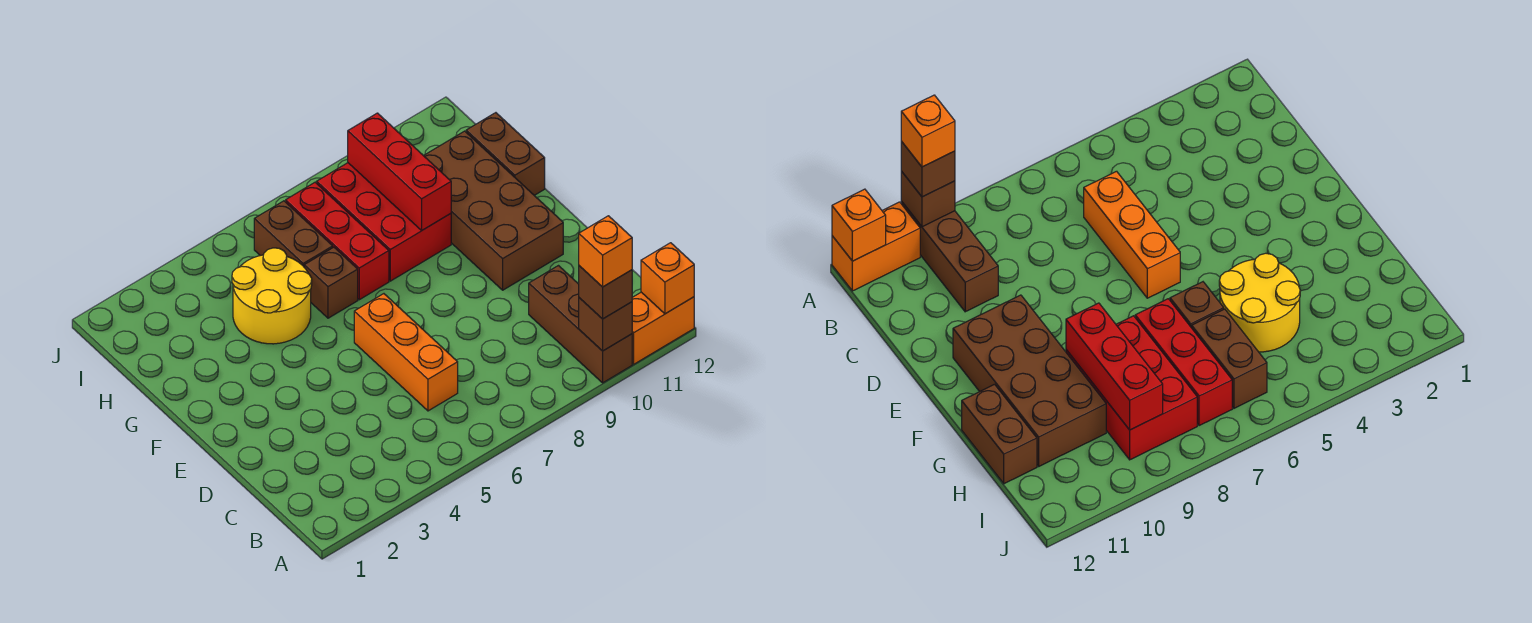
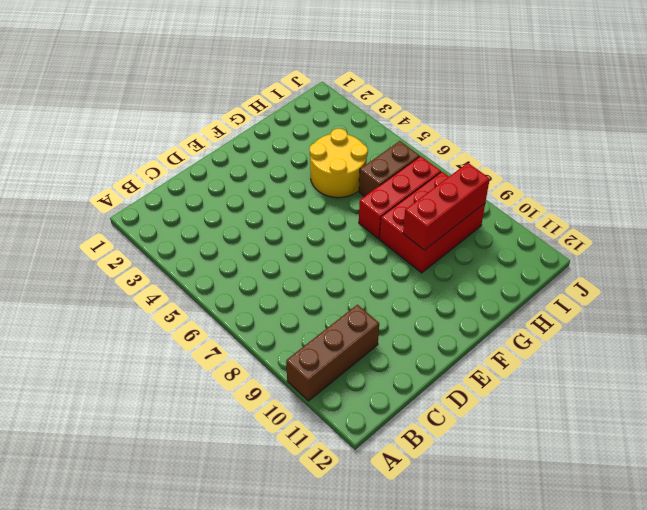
none -> orange brick A11:A12 level 1
none -> orange brick C6:E6 level 1
none -> brown brick E10:H11 level 1

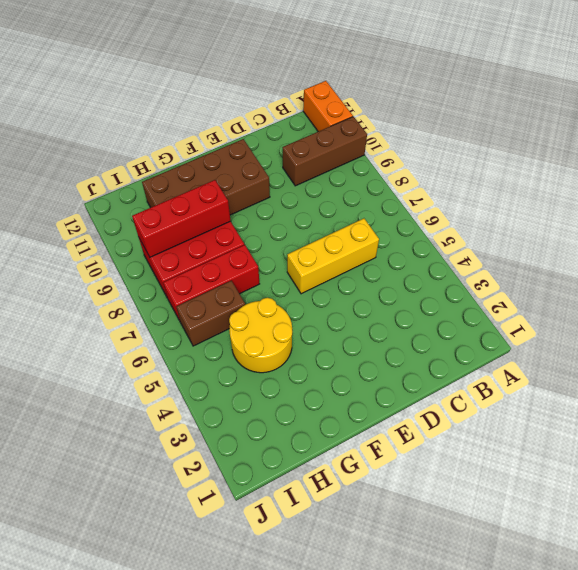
yellow brick C6:E6 level 1 -> orange brick C6:E6 level 1
none -> brown brick G6 level 1
none -> brown brick G12:H12 level 1
none -> brown brick A10 level 2

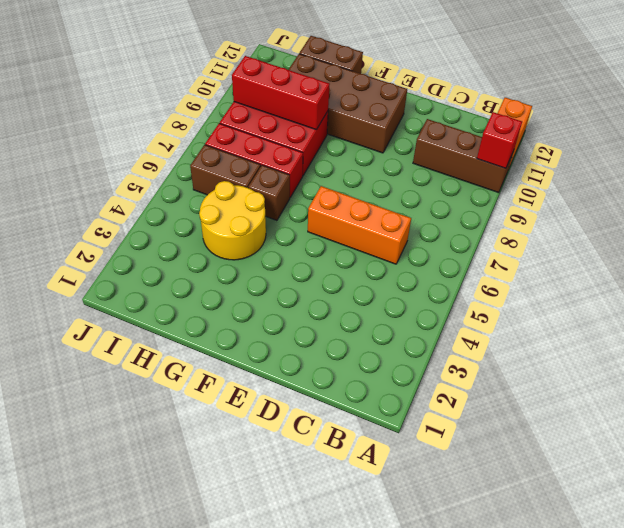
red brick A10 level 2 -> brown brick A10 level 2
none -> orange brick A12 level 2
none -> brown brick A10 level 3
none -> orange brick A10 level 4

